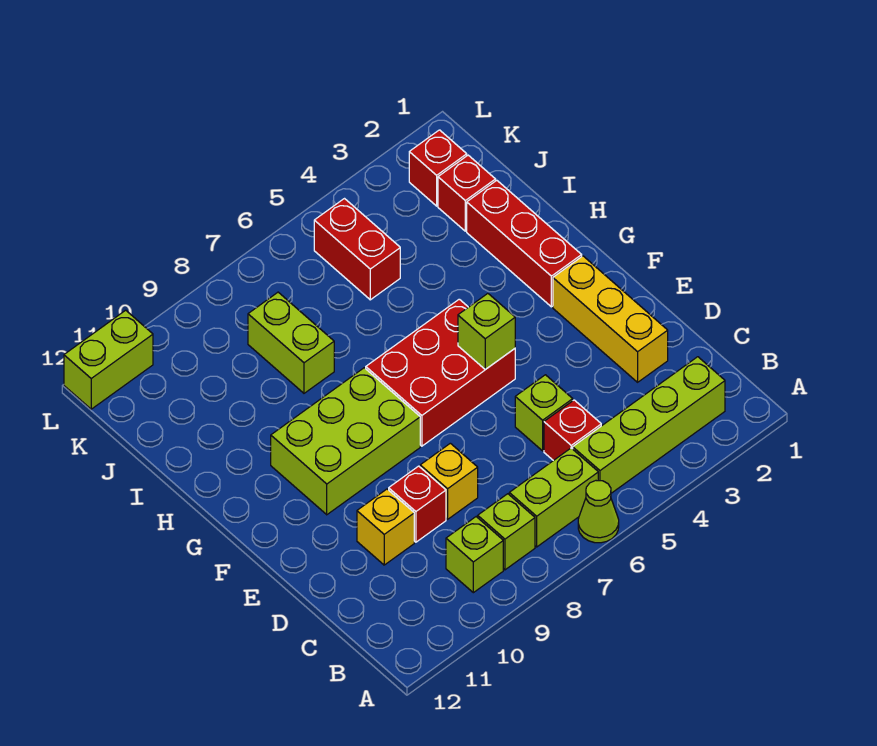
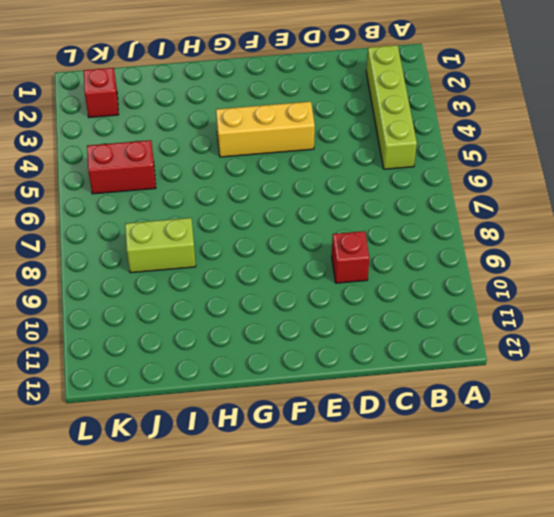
yellow brick E4:G4 level 1 -> yellow brick D2:F2 level 1
none -> lime cone A6 level 1
none -> lime brick B6:B7 level 1
none -> lime brick B8 level 1

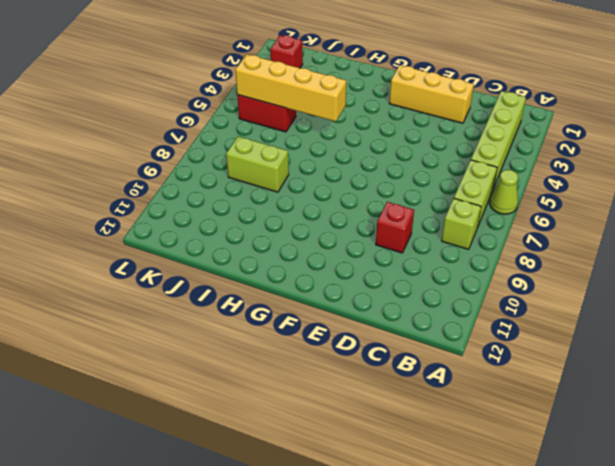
yellow brick H5:K5 level 2 -> none
none -> lime brick B9 level 1
none -> red brick C5 level 1
none -> lime brick D5 level 1

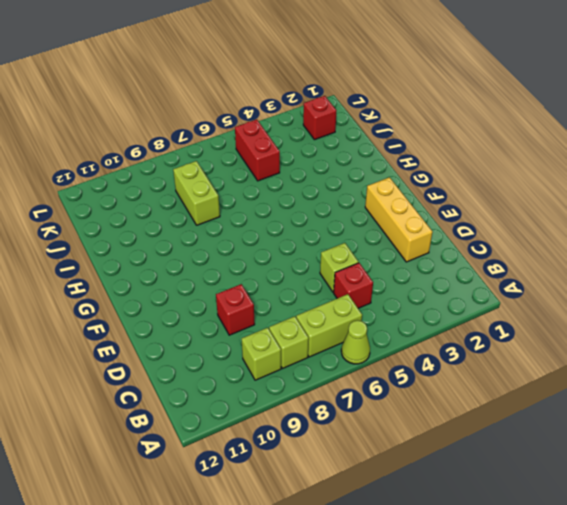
none -> lime brick B2:B5 level 1
none -> yellow brick D8 level 1
none -> yellow brick D10 level 1

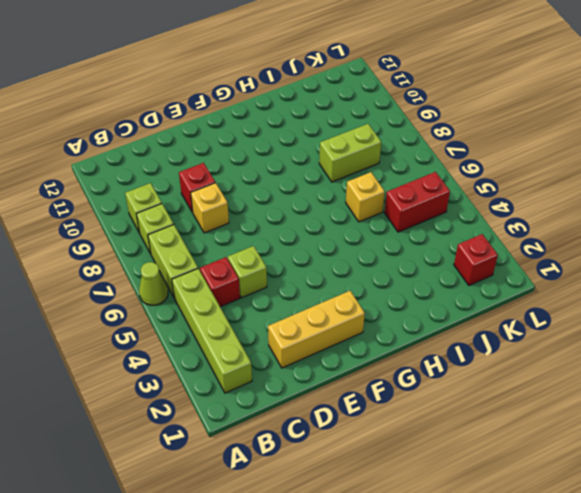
yellow brick I6 level 1 -> yellow brick D10 level 1
none -> red brick F5:G7 level 1
none -> lime brick F8:G10 level 1
none -> red brick G2:I2 level 1

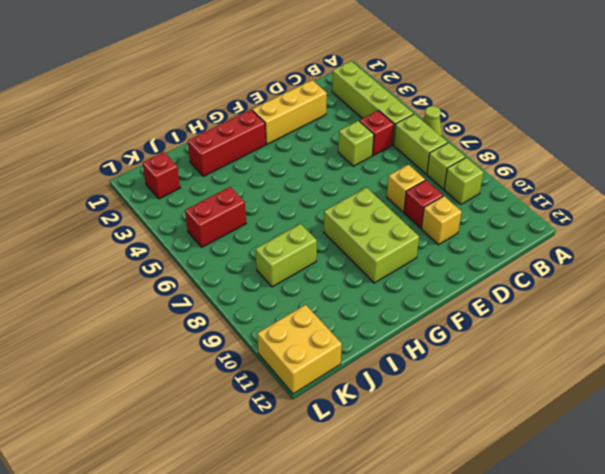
yellow brick K11:L12 level 1 -> lime brick L11:L12 level 1
none -> red brick F5:G7 level 1
none -> red brick J2 level 1
none -> lime brick F5 level 2

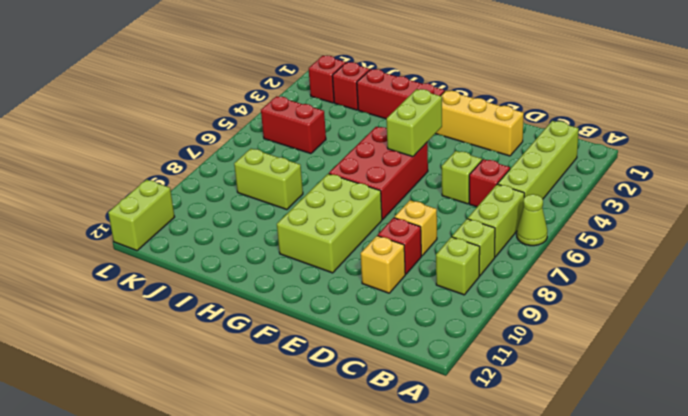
lime brick F4:F5 level 2 -> lime brick F5 level 2

